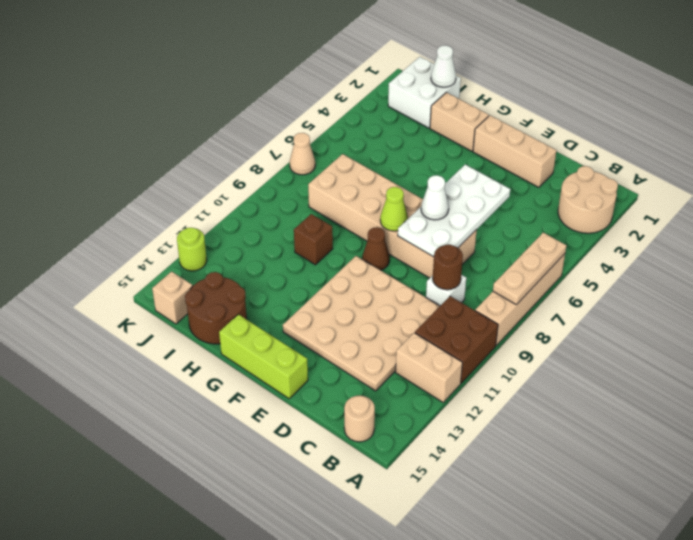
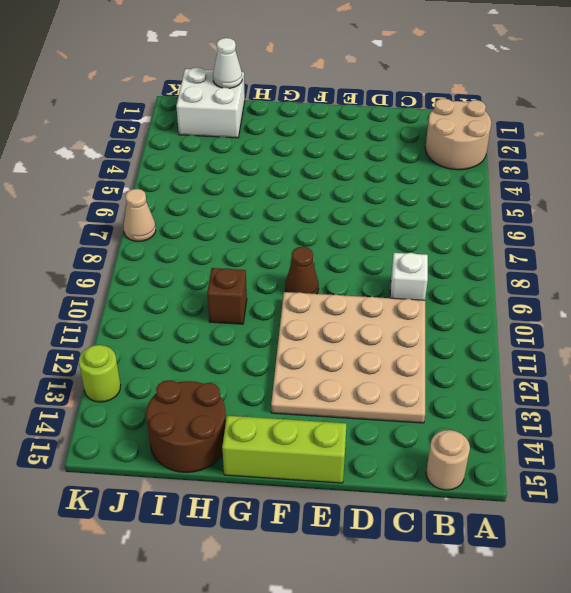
none -> tan brick A6:A9 level 1
none -> brown brick A10:B11 level 1
none -> tan brick A12:B12 level 1

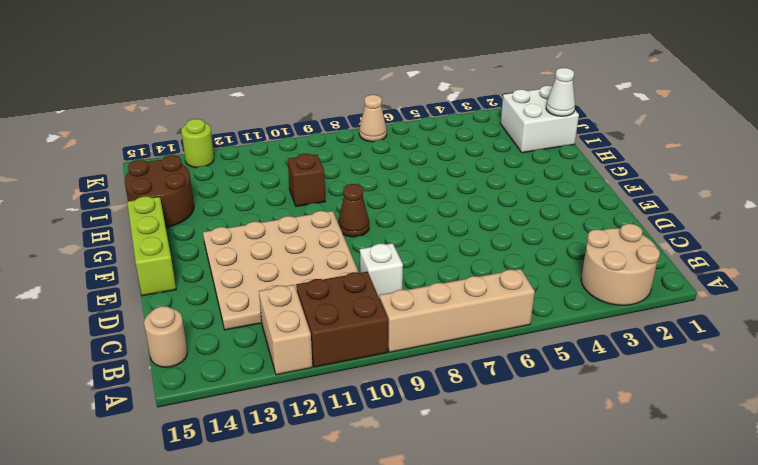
none -> tan brick D2:F2 level 1
none -> tan brick D7:I8 level 1
none -> tan brick G2:H2 level 1

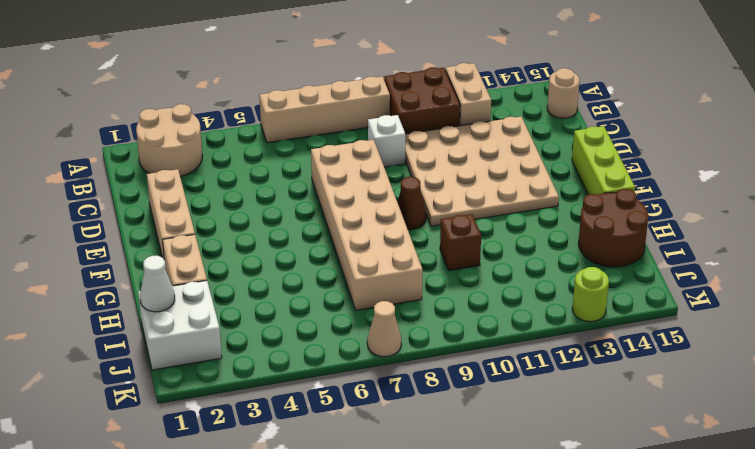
none -> tan brick J15 level 1
none -> tan plate A6:A8 level 2
none -> brown round brick C9 level 2

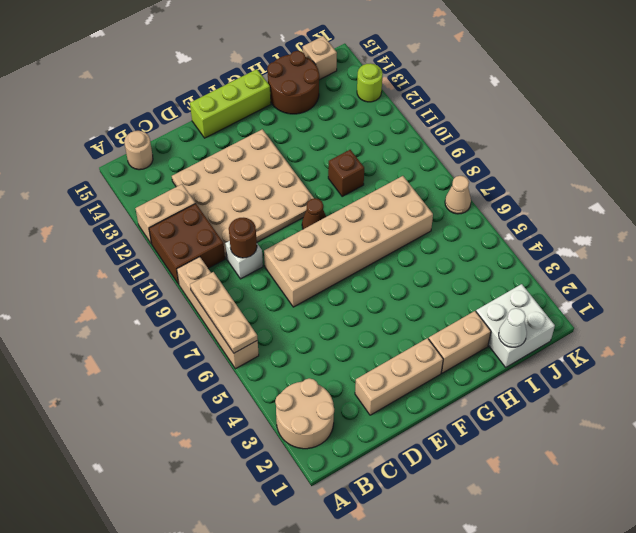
none -> white plate D5:E8 level 2
none -> lime cone F8 level 2
none -> white cone E7 level 3

